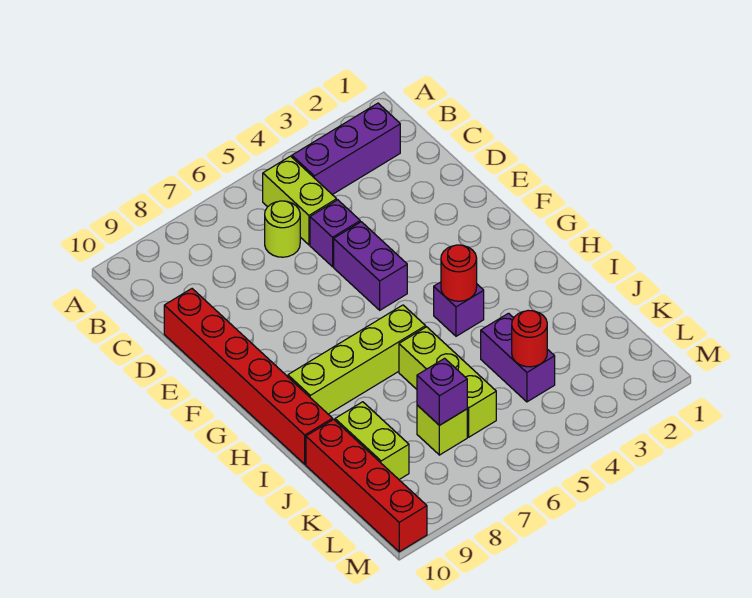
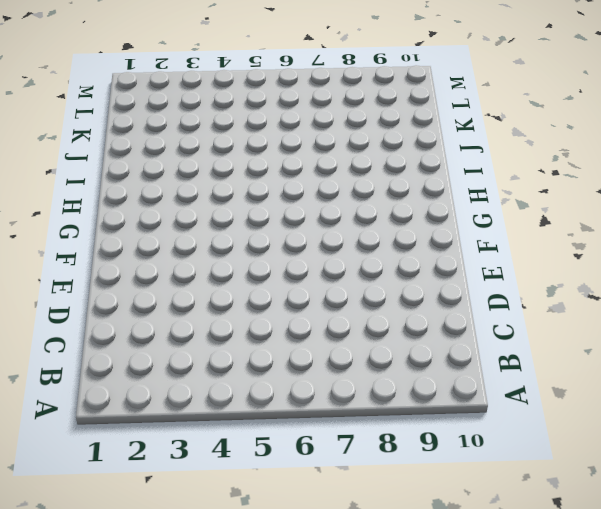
none -> purple brick B2:B4 level 1
none -> lime brick B5:C5 level 1
none -> lime round brick C6 level 1

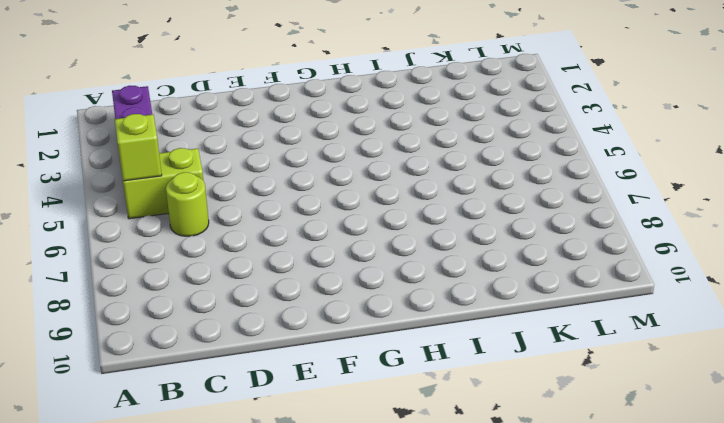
lime brick B5 level 2 -> lime brick K7 level 1
none -> purple brick D5 level 1
none -> red brick D10:I10 level 1
none -> purple brick E5:F5 level 1

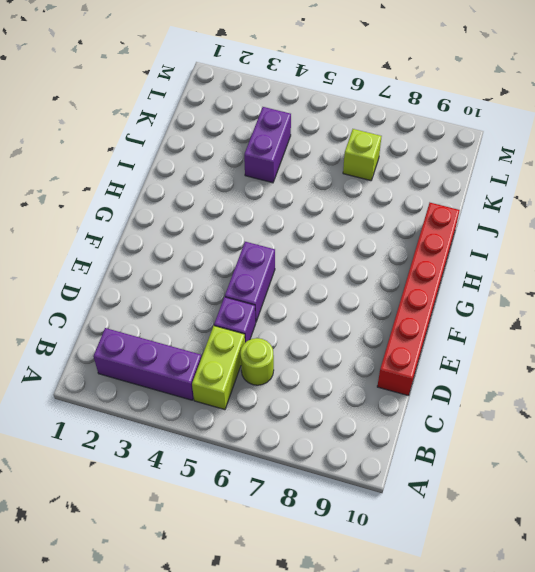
none -> purple brick H4 level 1
none -> lime brick H6:H9 level 1
none -> lime brick I6:K6 level 1

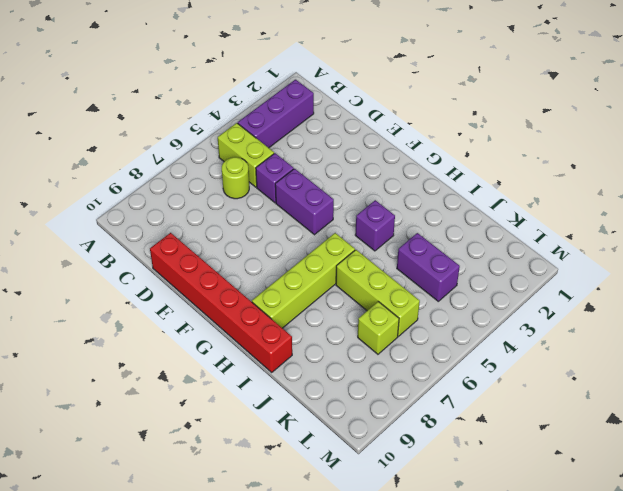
none -> lime brick J9:K9 level 1
none -> red brick J10:M10 level 1
none -> red round brick H4 level 2

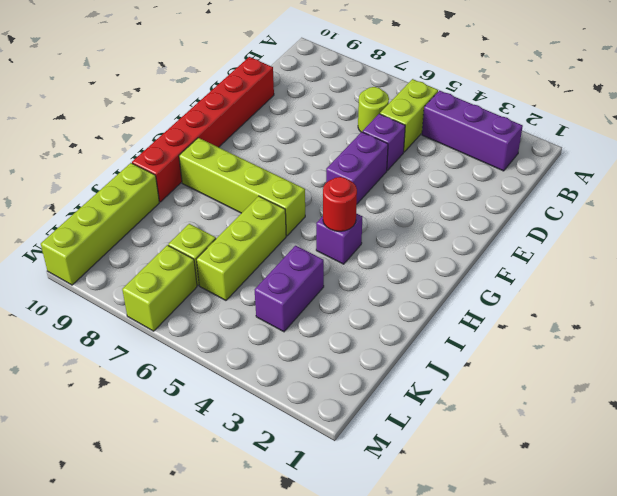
lime brick J10:M10 level 1 -> red brick J10:M10 level 1
lime brick L7:M7 level 1 -> lime brick J9:K9 level 1
none -> red round brick K4 level 2
none -> purple brick K7 level 2

